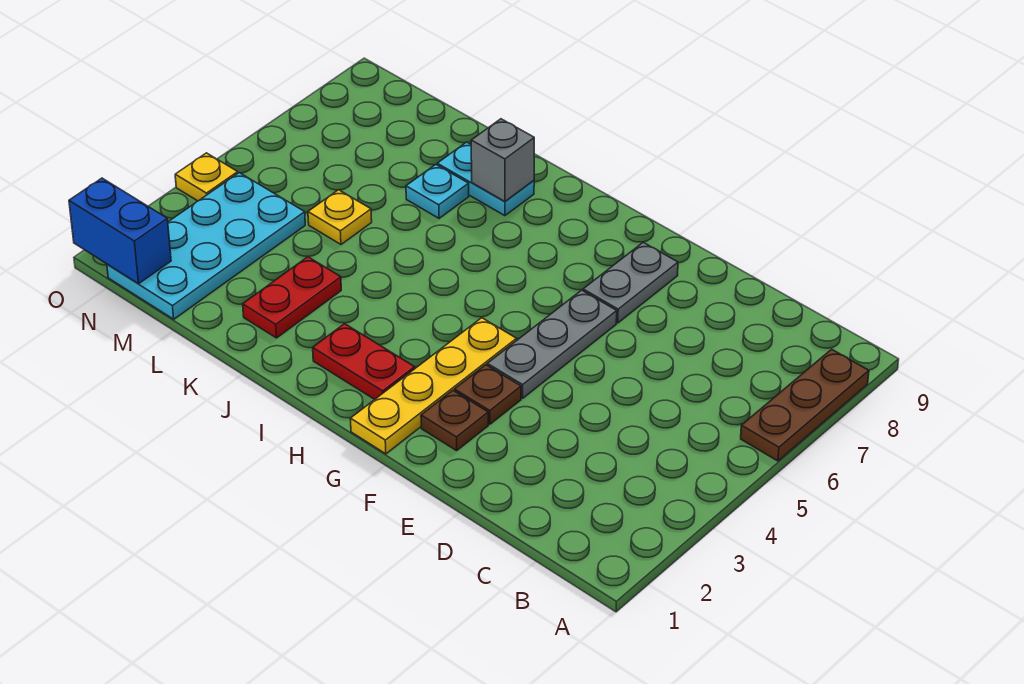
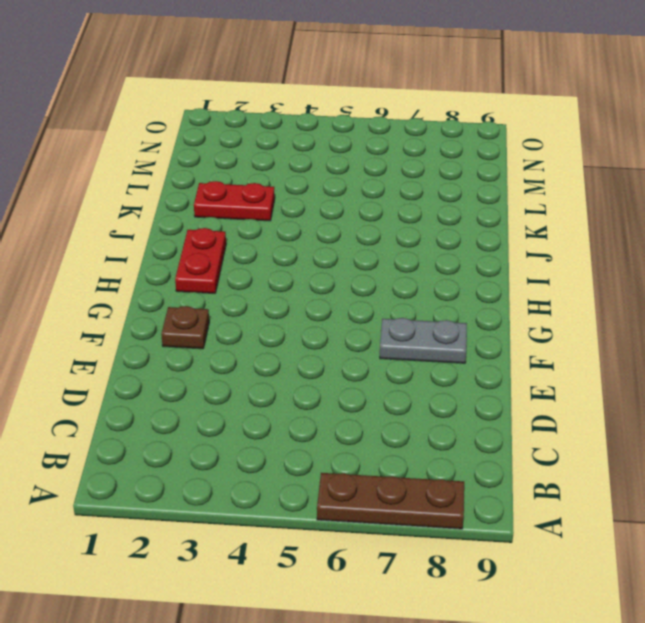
none -> brown plate F3 level 1
none -> grey plate F4:F6 level 1
none -> yellow plate G1:G4 level 1

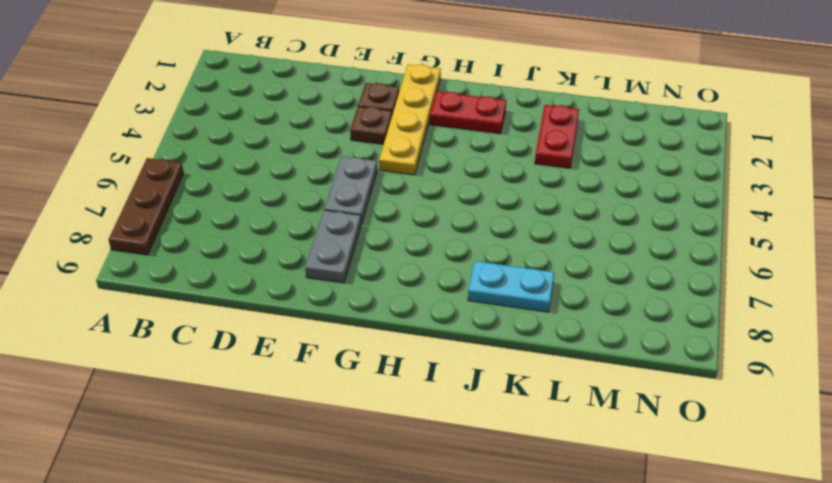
grey plate F5:F6 level 1 -> grey plate F4:F6 level 1
none -> cyan plate K7 level 1
none -> yellow plate L5 level 1
none -> cyan plate M1:N4 level 1

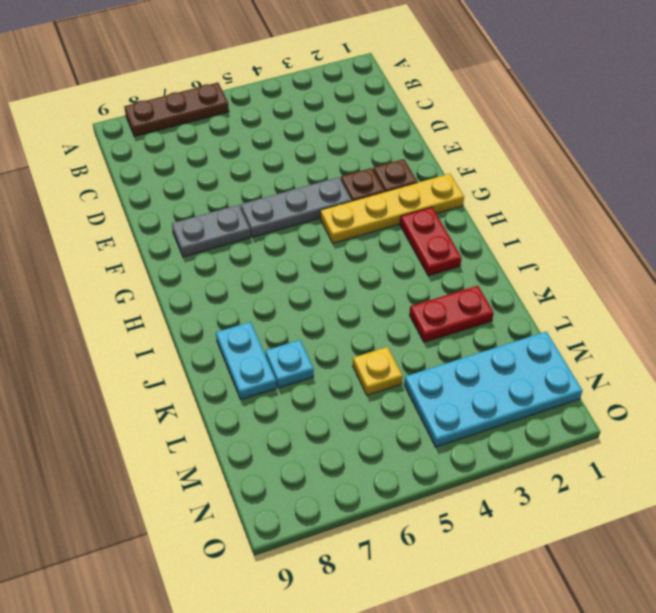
none -> yellow plate O4 level 1
none -> grey brick J8 level 2
none -> blue brick N1:O1 level 2

